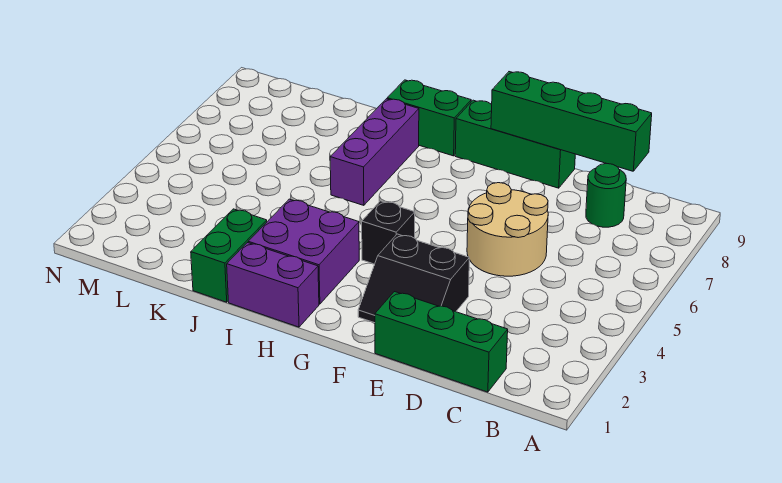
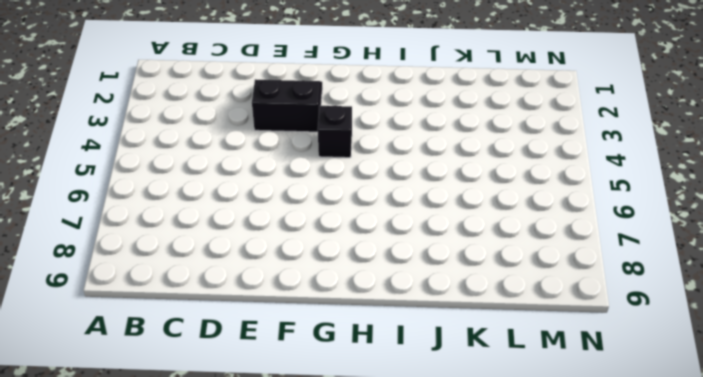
none -> green brick C1:E1 level 1
none -> green round brick C8 level 1
none -> tan round brick D5:E6 level 1

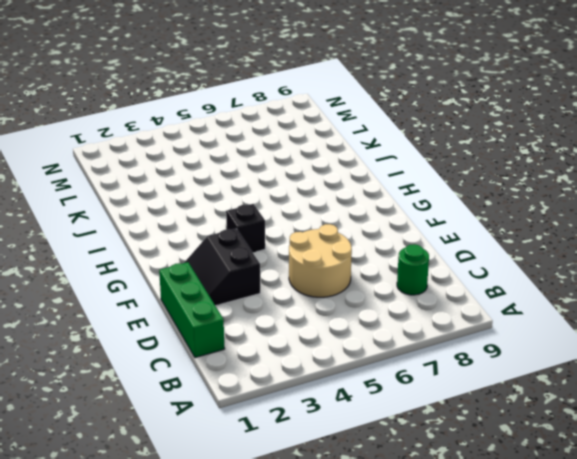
none -> green brick E9:G9 level 1
none -> purple brick H1:I1 level 1
none -> purple brick H2:I3 level 1

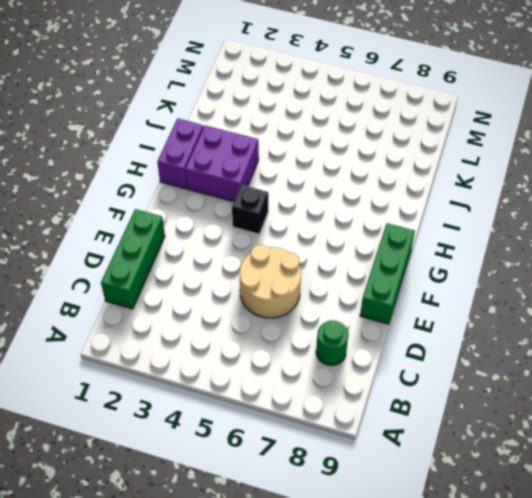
none -> black slope E2:F3 level 1 top 3
none -> green brick H9:I9 level 1
none -> purple brick I6:I8 level 1

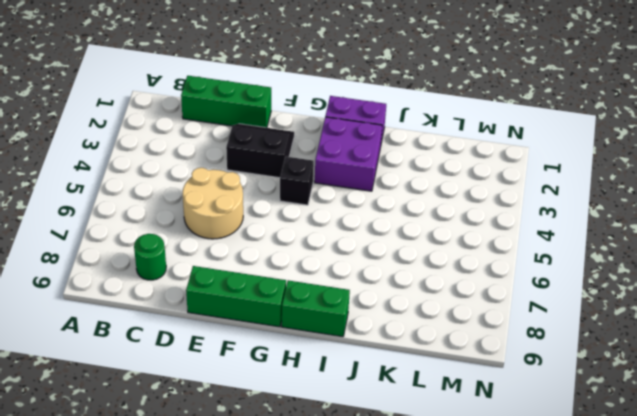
none -> purple brick I6:I8 level 1
none -> green brick J1:J2 level 1
none -> green brick C9:F9 level 2

